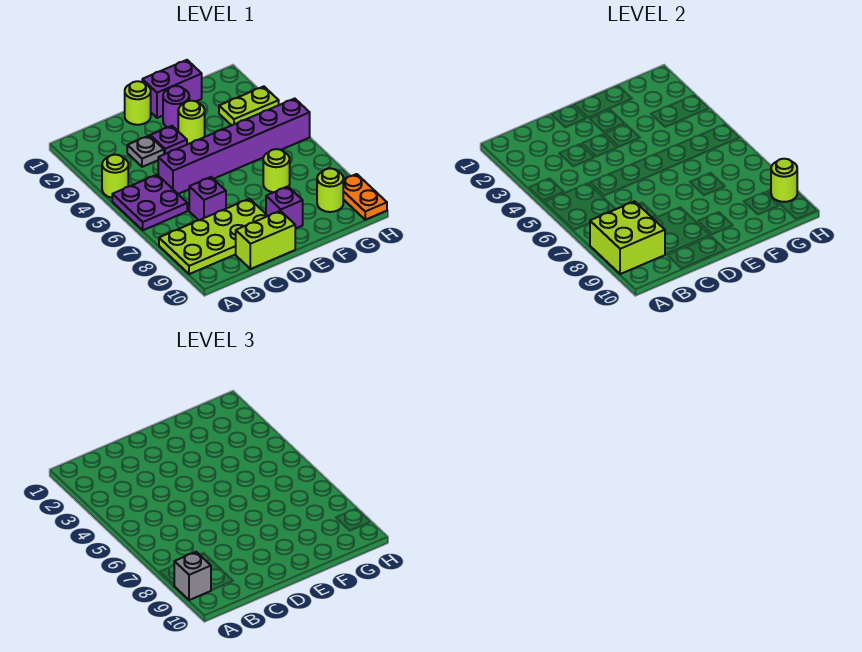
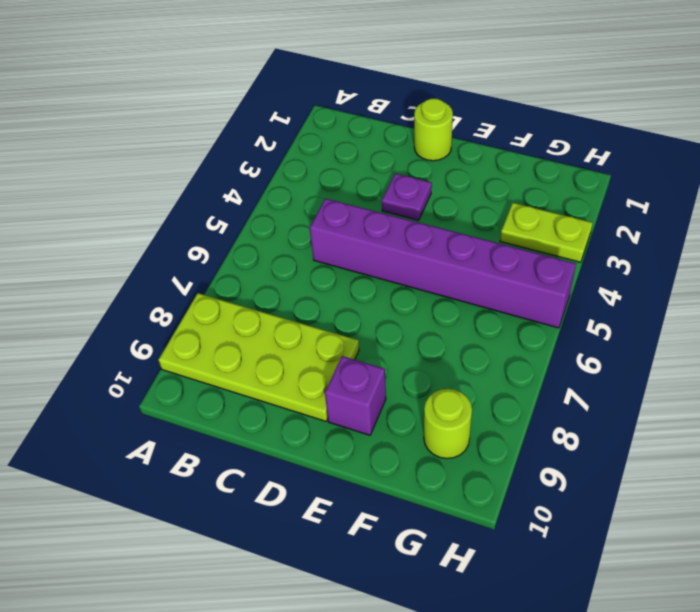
none -> lime round brick A4 level 1
none -> purple plate A5:B6 level 1
none -> grey plate C3 level 1

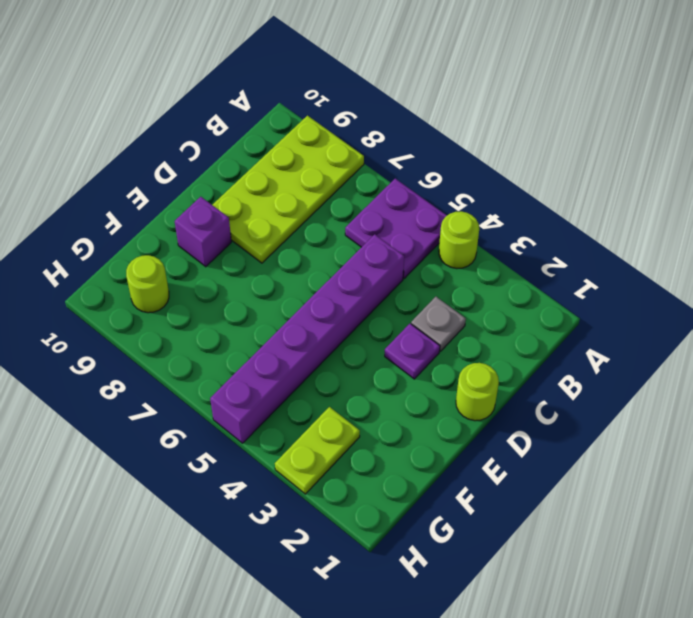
none -> purple brick C7 level 1
none -> lime brick C10:D10 level 1
none -> purple brick E1:F1 level 1

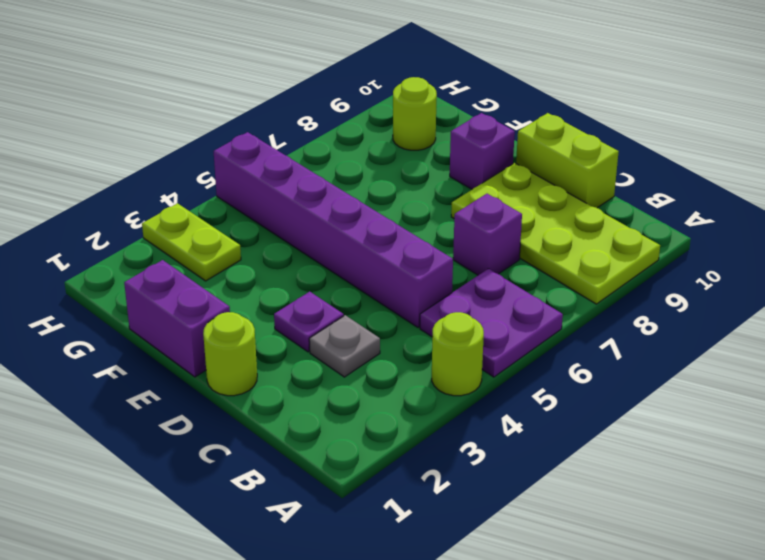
none -> purple round brick E2 level 1
none -> lime round brick E3 level 1
none -> lime round brick F7 level 1

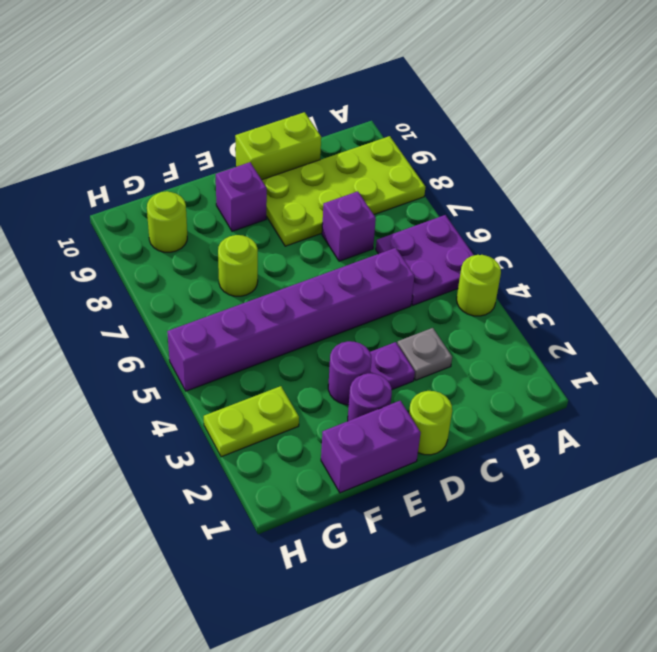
purple round brick E3 level 1 -> lime round brick E3 level 1
none -> orange plate H9:H10 level 1
none -> lime brick A8:B9 level 2
none -> lime round brick H9 level 2

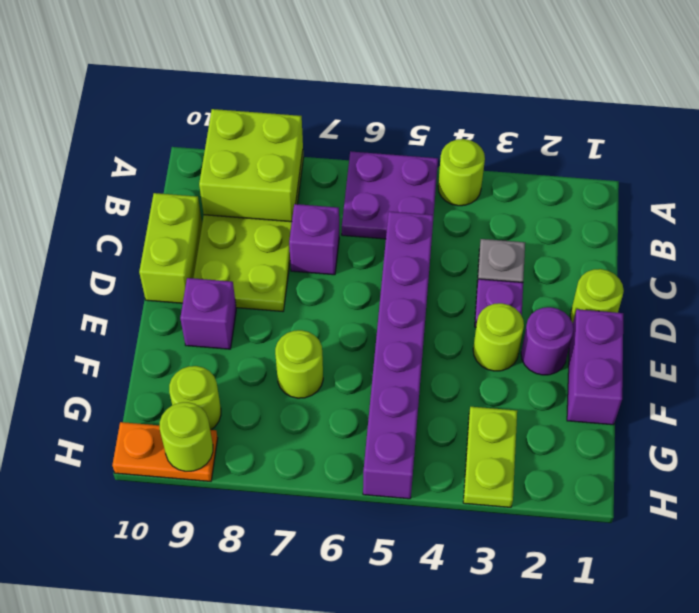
none -> grey brick A9 level 3

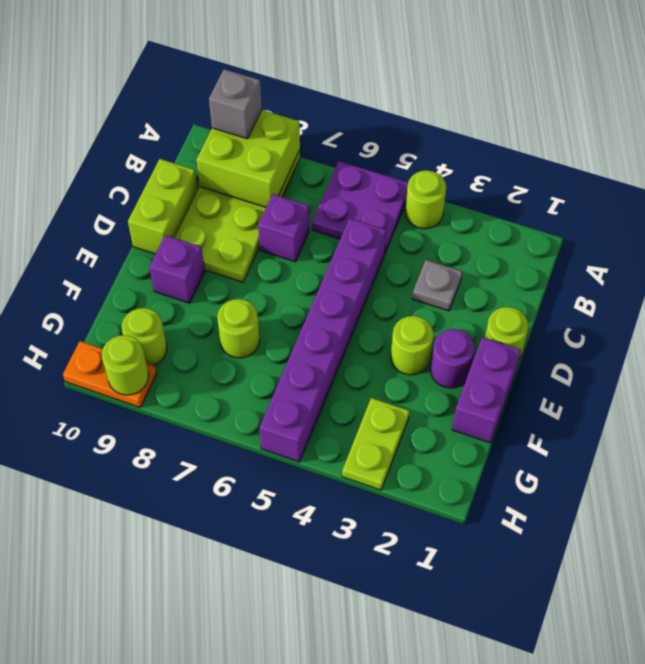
none -> purple plate D3 level 1

